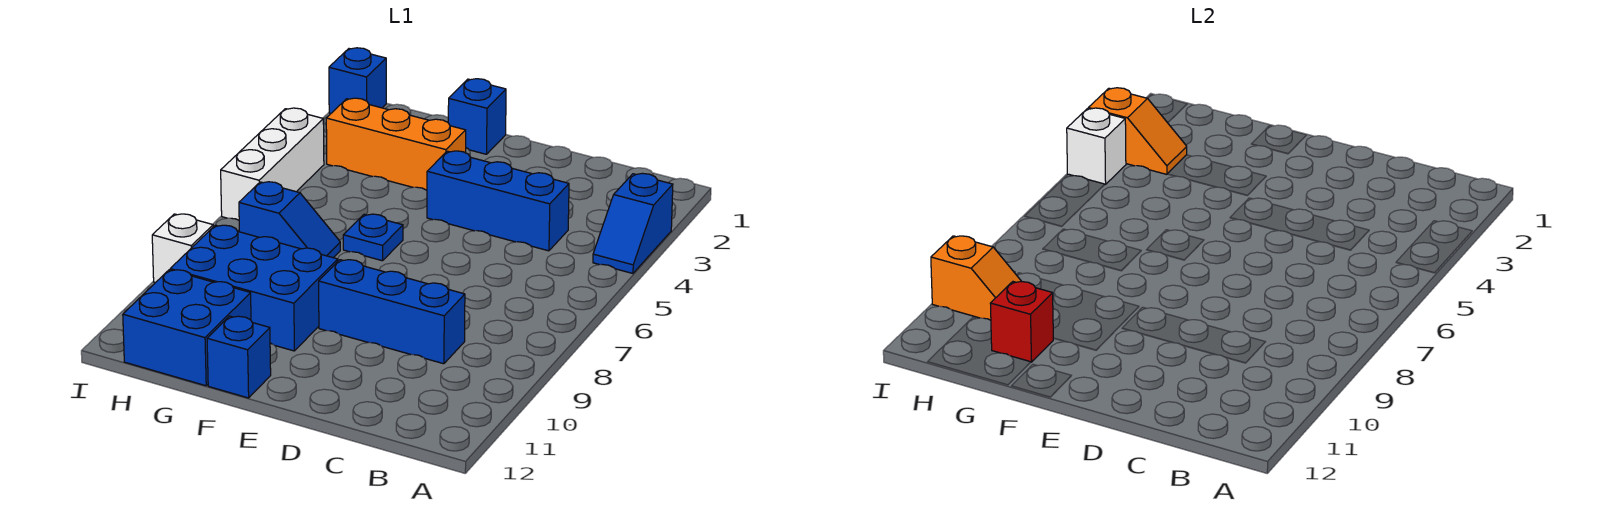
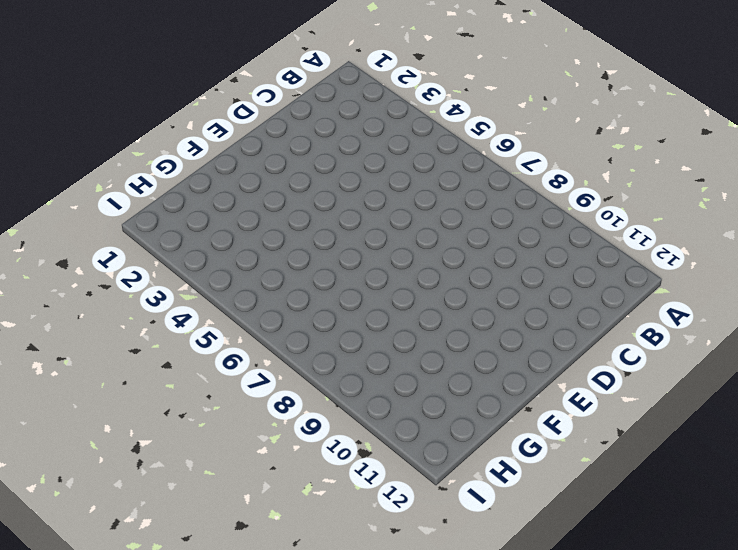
none -> blue slope A3:A4 level 1 top 3
none -> blue brick C4:E4 level 1
none -> blue brick C9:E9 level 1

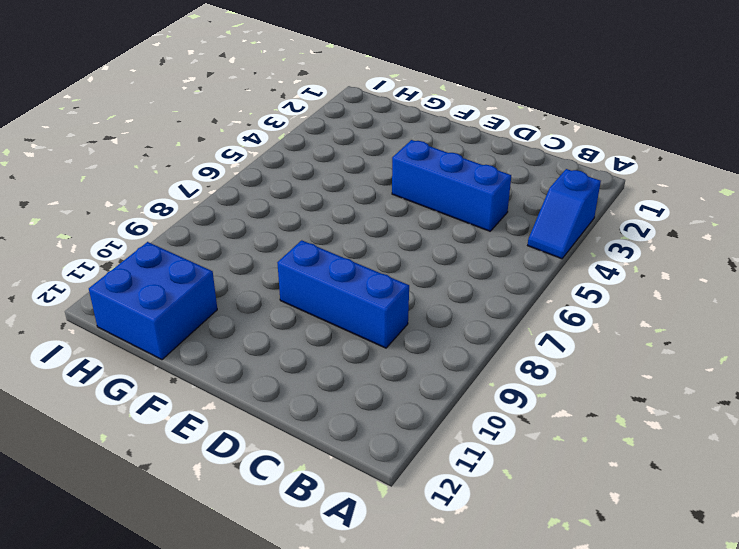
none -> blue brick F1 level 1
none -> orange brick F3:H3 level 1
none -> blue plate F6 level 1

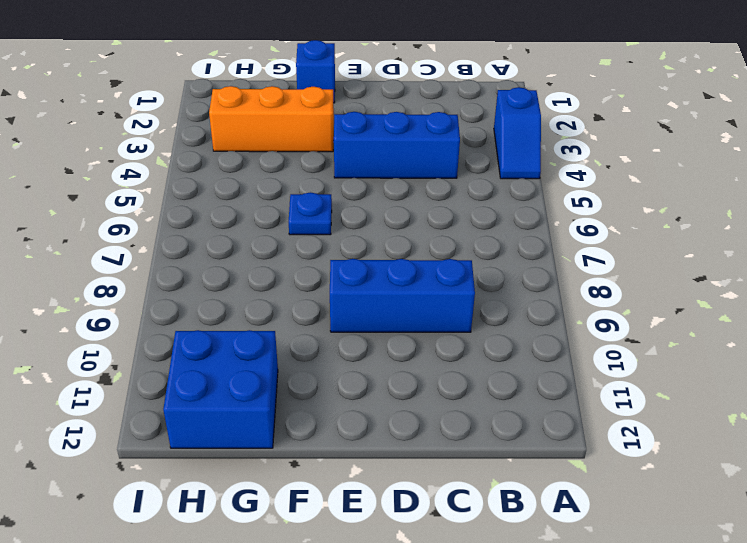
none -> blue brick F9:H10 level 1
none -> blue brick F12 level 1
none -> blue slope G7:H7 level 1 top H

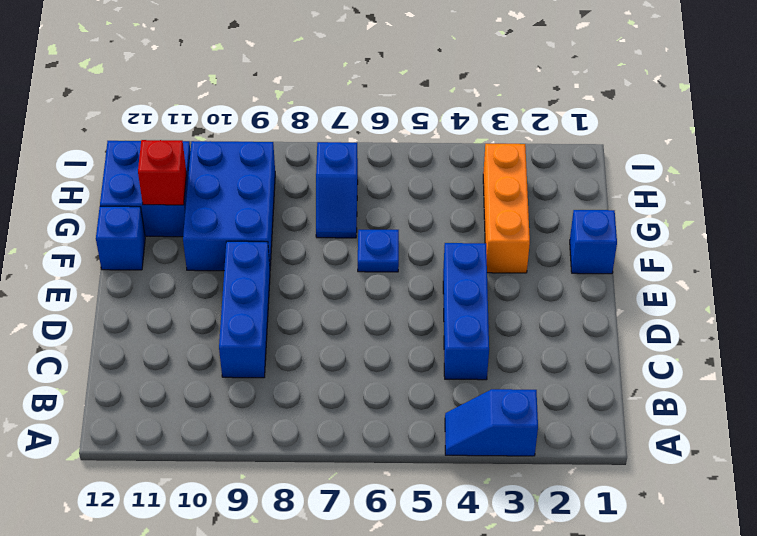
none -> blue brick I1 level 1
none -> white brick I4:I6 level 1
none -> white brick I9 level 1

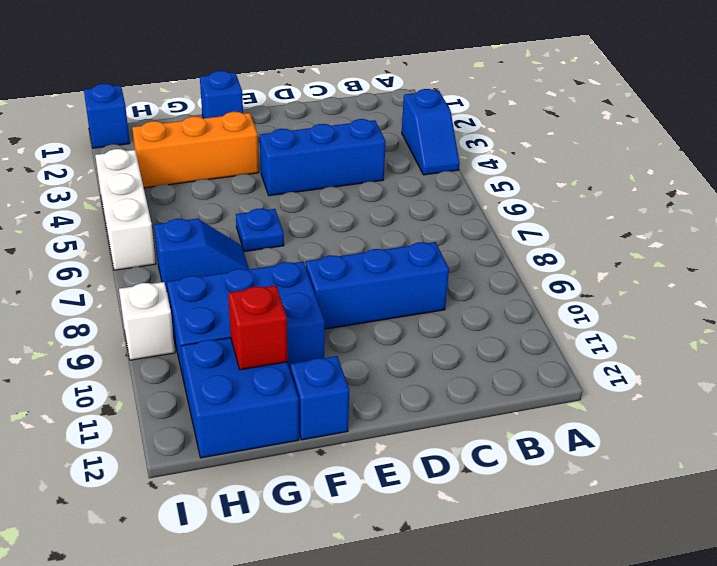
none -> orange slope H3:I3 level 2 top I
none -> orange slope H10:I10 level 2 top I
none -> white brick I4 level 2

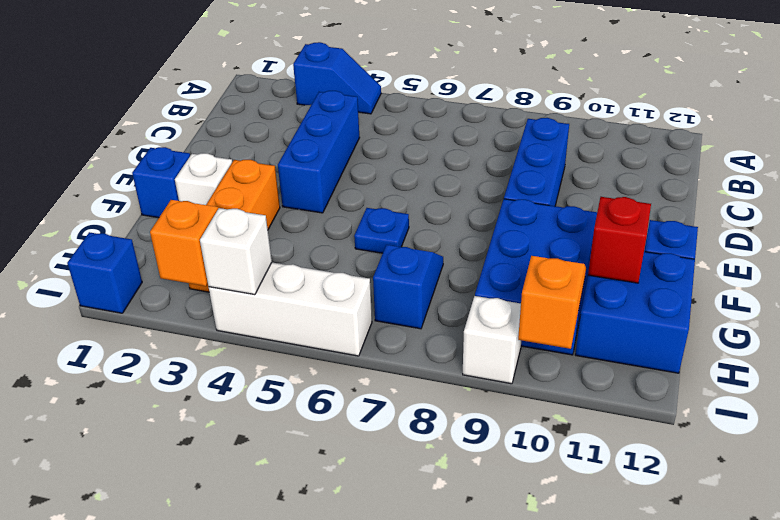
white brick F2 level 1 -> none

